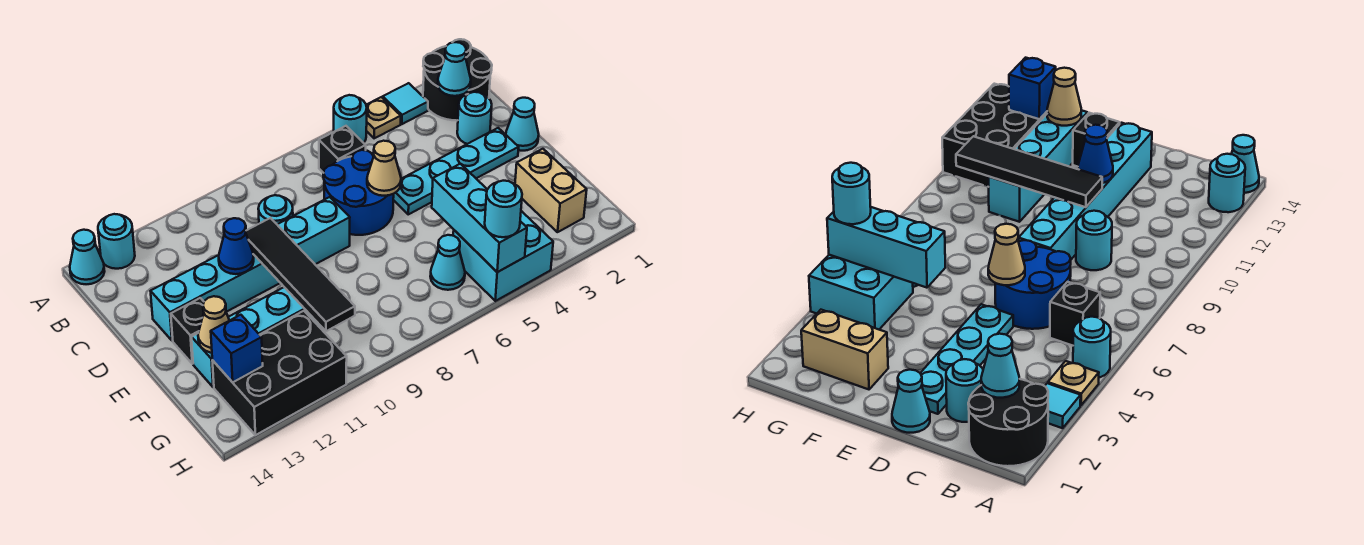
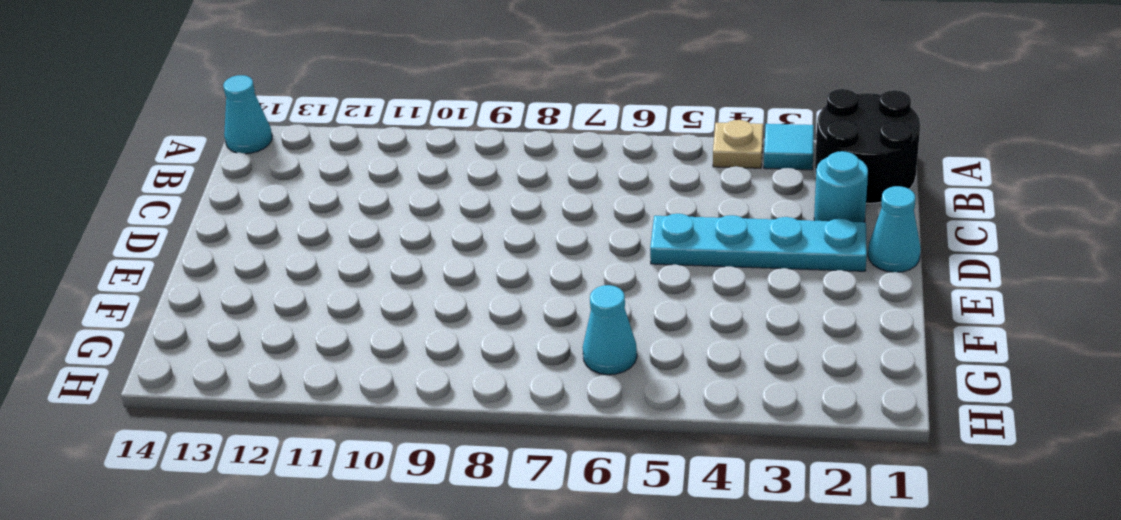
none -> cyan round brick A5 level 1
none -> cyan round brick A13 level 1
none -> black brick B6 level 1

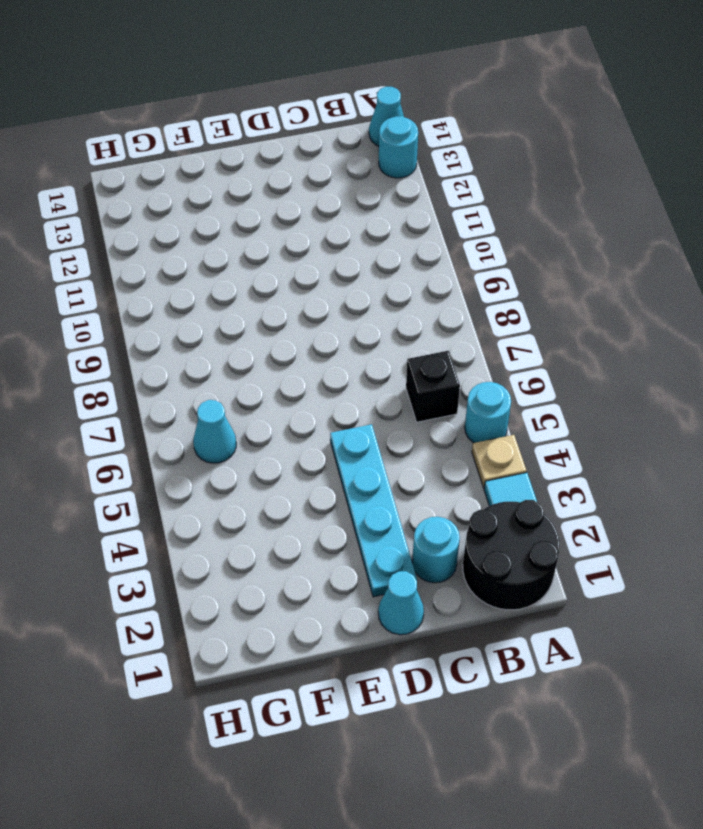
none -> blue round brick C6:D7 level 1
none -> cyan round brick C9 level 1
none -> cyan brick D8:D13 level 1

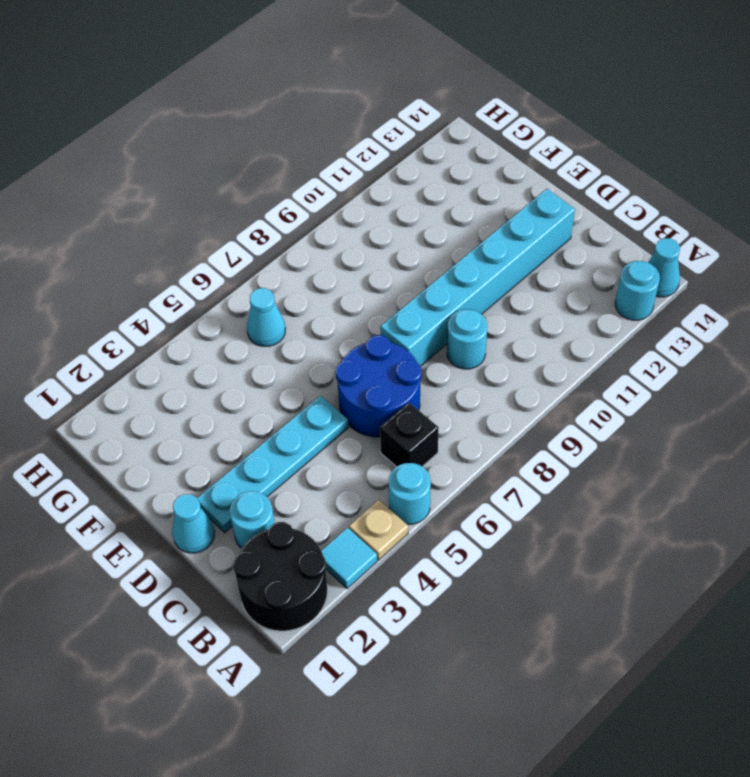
none -> black brick E13 level 1
none -> tan brick F2:G2 level 1
none -> cyan brick F10:F13 level 1

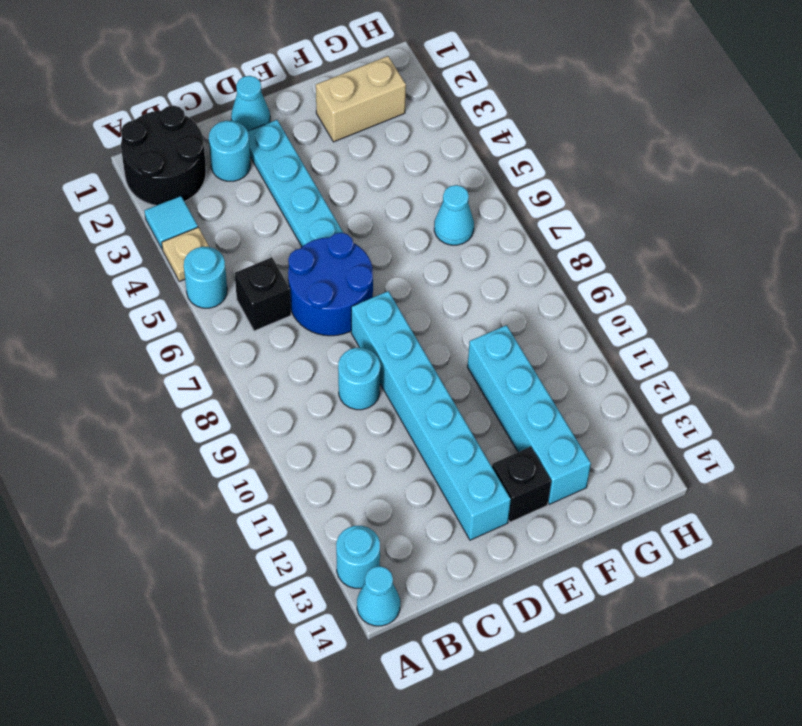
none -> cyan brick G4:H5 level 1
none -> black brick G11:H13 level 1
none -> cyan cone B2 level 2

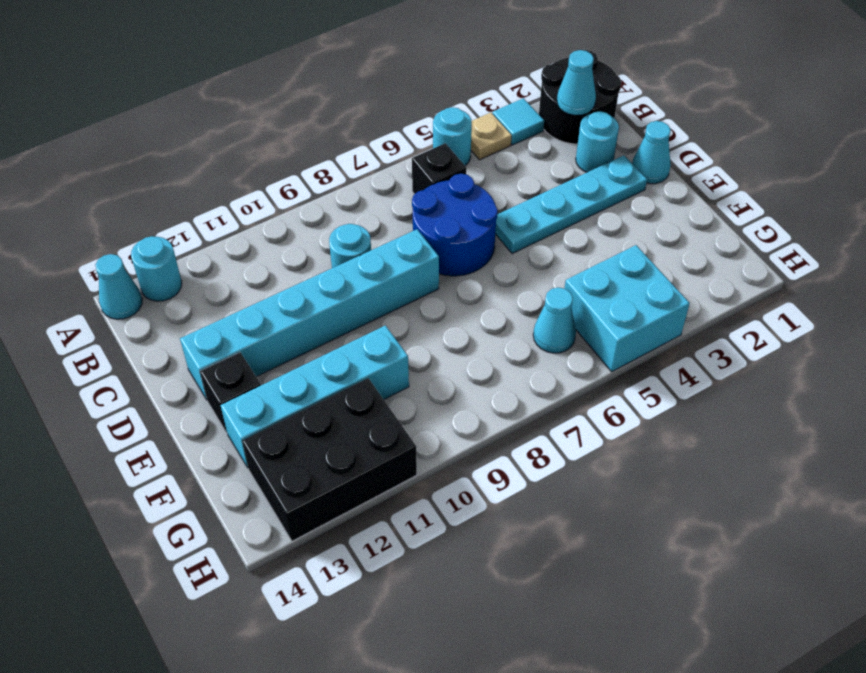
none -> tan brick F2:G2 level 1
none -> tan cone D6 level 2
none -> black tile D10:G10 level 2

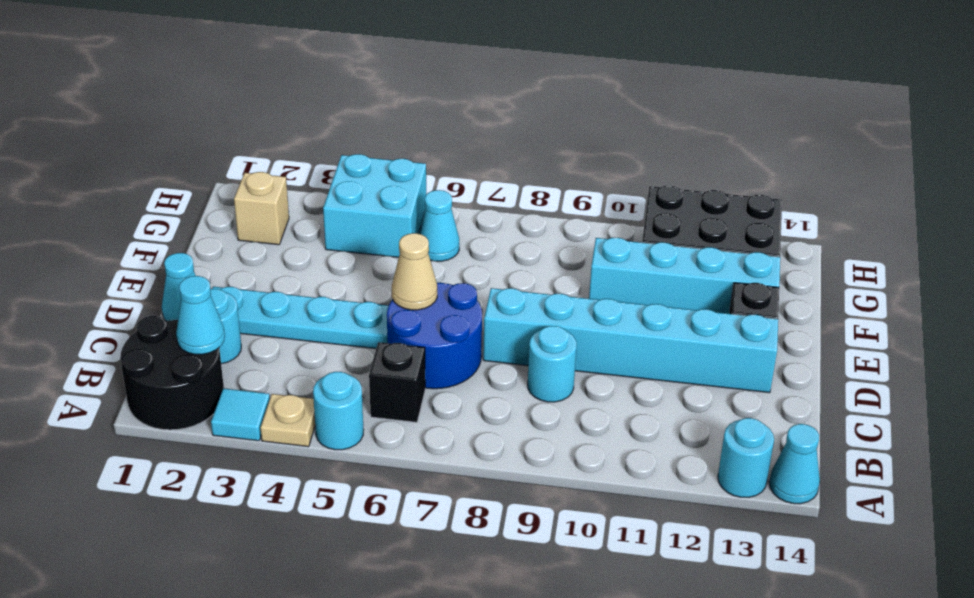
tan brick G2 level 1 -> tan brick F2:G2 level 1
none -> black tile D10:G10 level 2
none -> blue cone D11 level 2
none -> cyan brick F5:H5 level 2

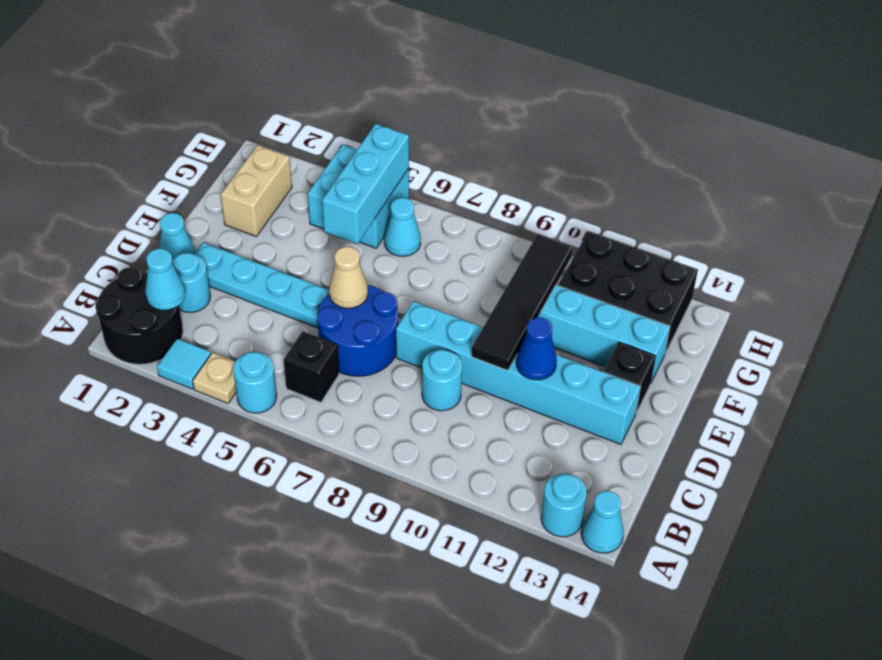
none -> tan cone F13 level 2
none -> blue brick G13 level 2
none -> cyan round brick H5 level 3

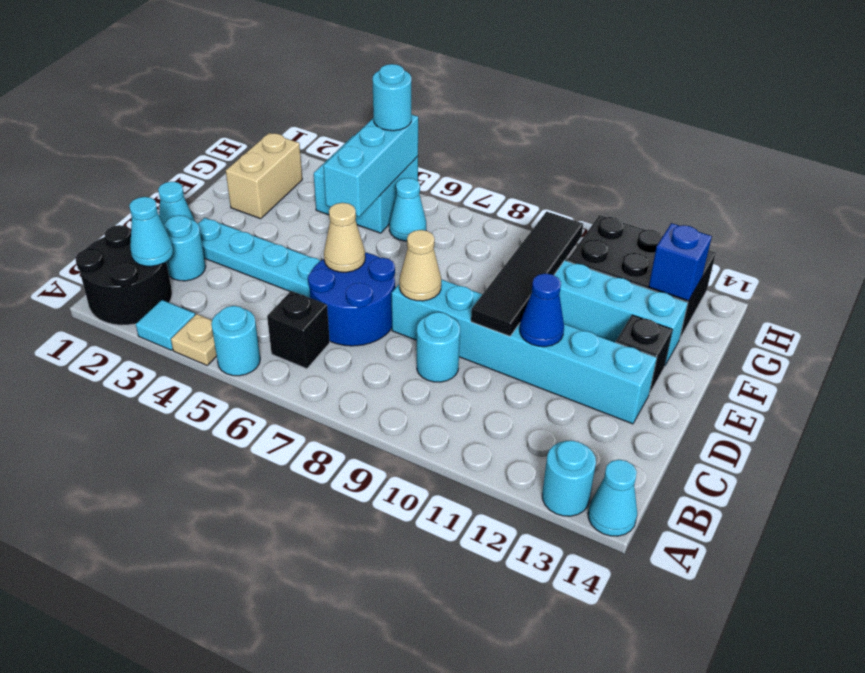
tan cone D8 level 2 -> tan cone F13 level 2

